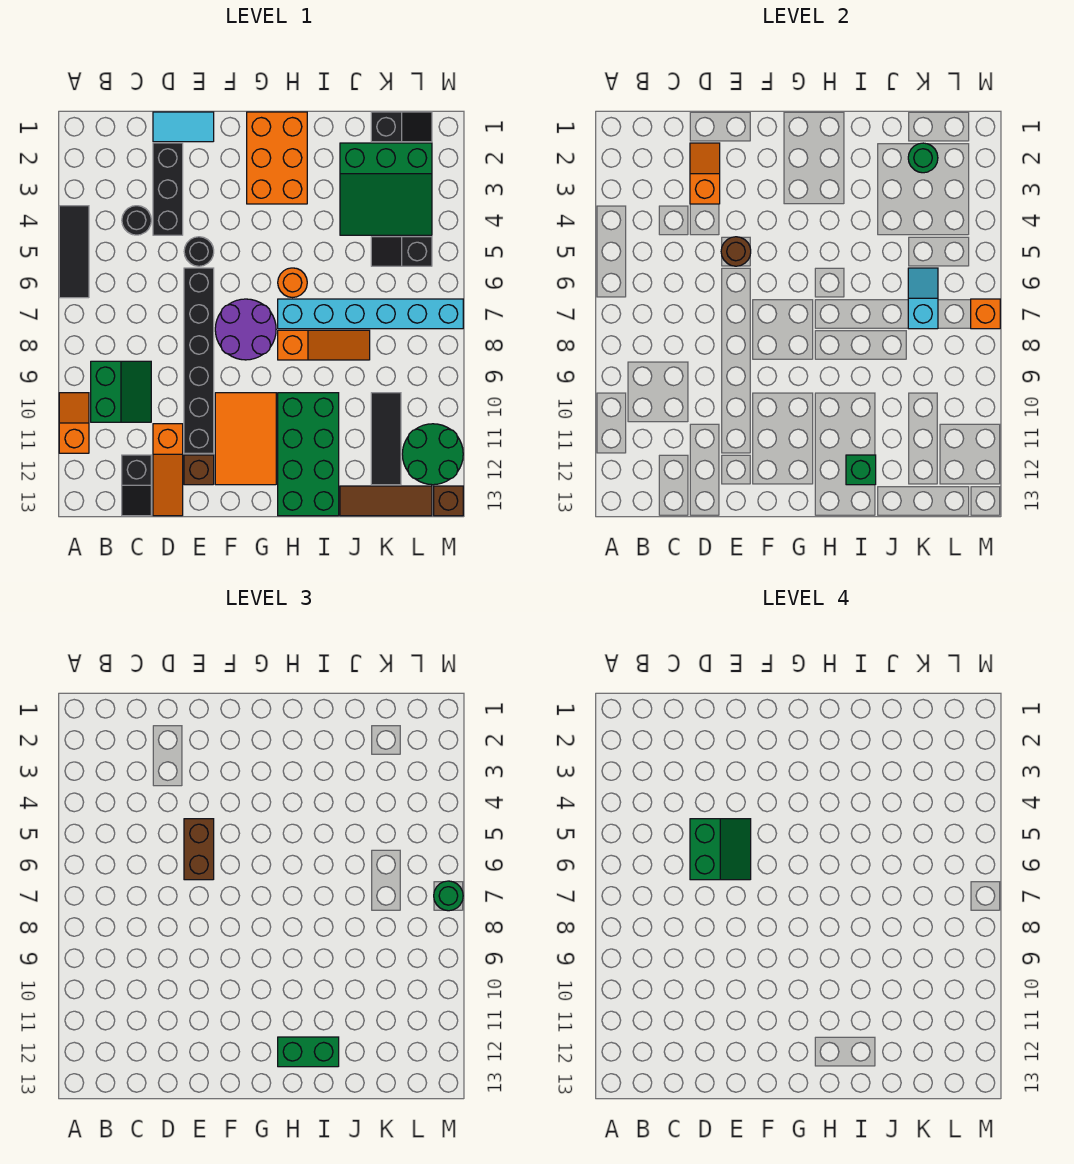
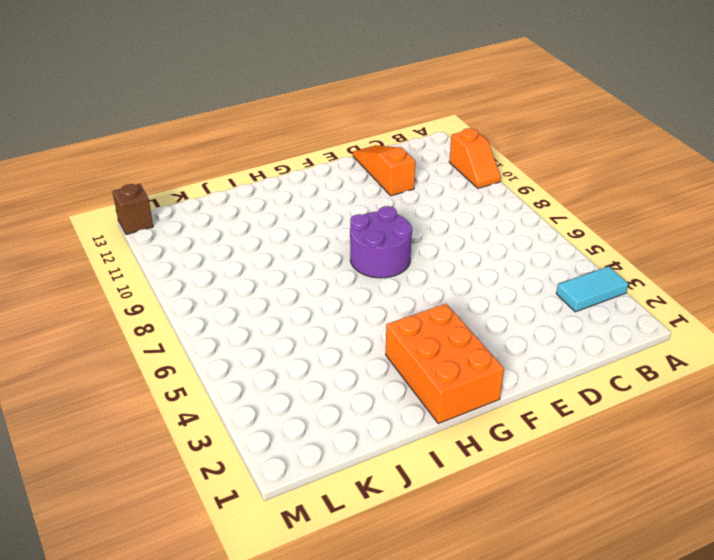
cyan tile A3:B3 level 1 -> cyan tile D1:E1 level 1
none -> black tile A4:A6 level 1
none -> green slope B9:C10 level 1 top B
none -> black round brick C4 level 1
none -> black slope C12:C13 level 1 top 12

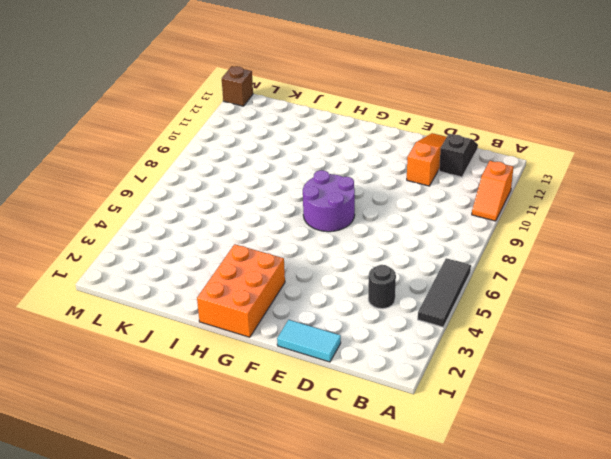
none -> green slope B9:C10 level 1 top B
none -> black brick D2:D4 level 1
none -> black round brick E5 level 1
none -> black brick E6:E11 level 1

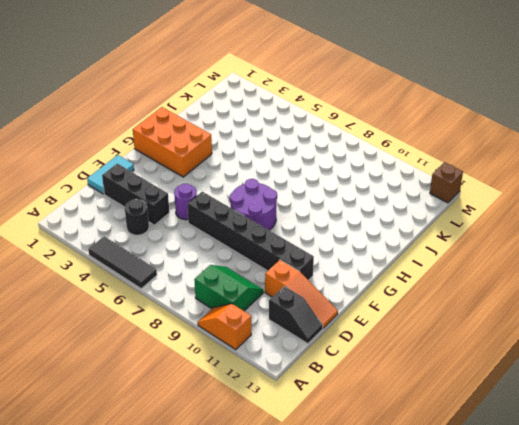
purple round brick E5 level 1 -> black round brick E5 level 1
none -> brown brick E12 level 1
none -> orange tile F10:G12 level 1
none -> orange round brick H6 level 1
none -> cyan brick H7:M7 level 1

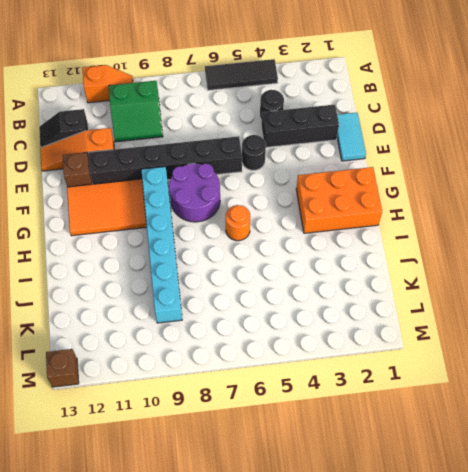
cyan brick F9:K9 level 1 -> cyan brick H7:M7 level 1
none -> orange slope H8:J8 level 1 top H
none -> green brick H10:I13 level 1
none -> green slope J2:L4 level 1 top 2
none -> brown tile J13:L13 level 1

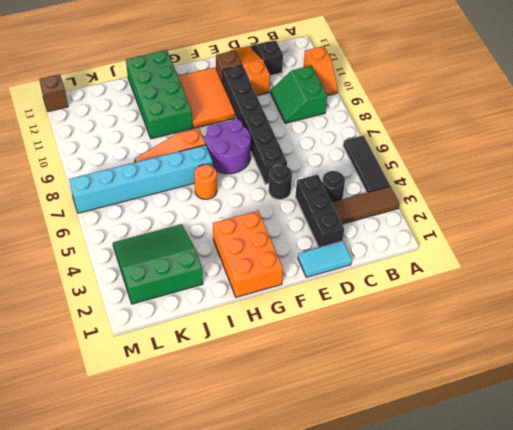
brown tile A3:C3 level 1 -> brown tile J13:L13 level 1
none -> black slope K1:L1 level 1 top K
none -> black slope K5:L5 level 1 top L
none -> black tile K10:K12 level 1
none -> green round brick L11:M12 level 1

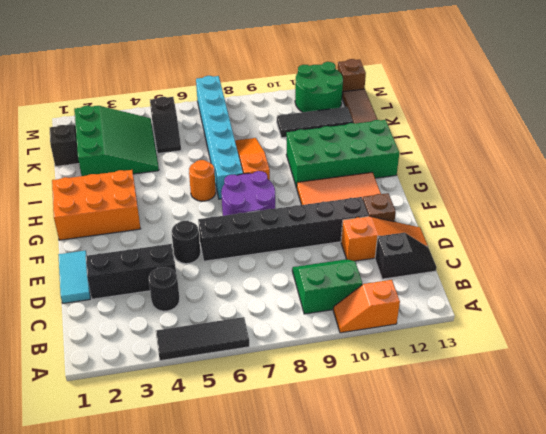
none -> orange slope D2:D3 level 2 top 3
none -> brown round brick E5 level 2
none -> green brick I12 level 2
none -> green round brick K2 level 2

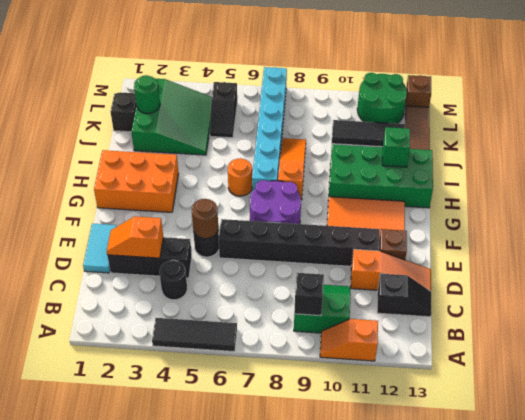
black brick B9 level 2 -> none
none -> cyan slope K6:K7 level 2 top 7
none -> orange brick M7 level 2
none -> brown brick E5:E6 level 3
none -> green brick H12:I12 level 3

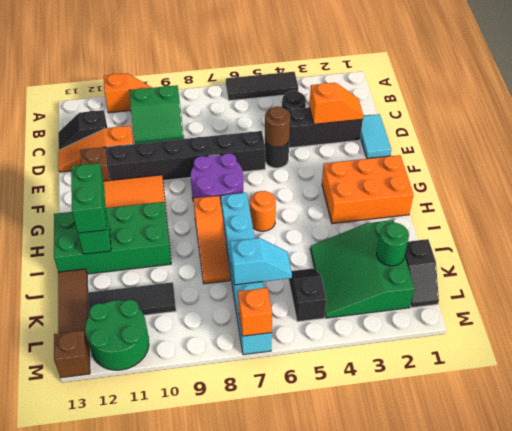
none -> brown brick E5:E6 level 3
none -> green round brick M7 level 3
none -> green slope D5:E6 level 4 top D

